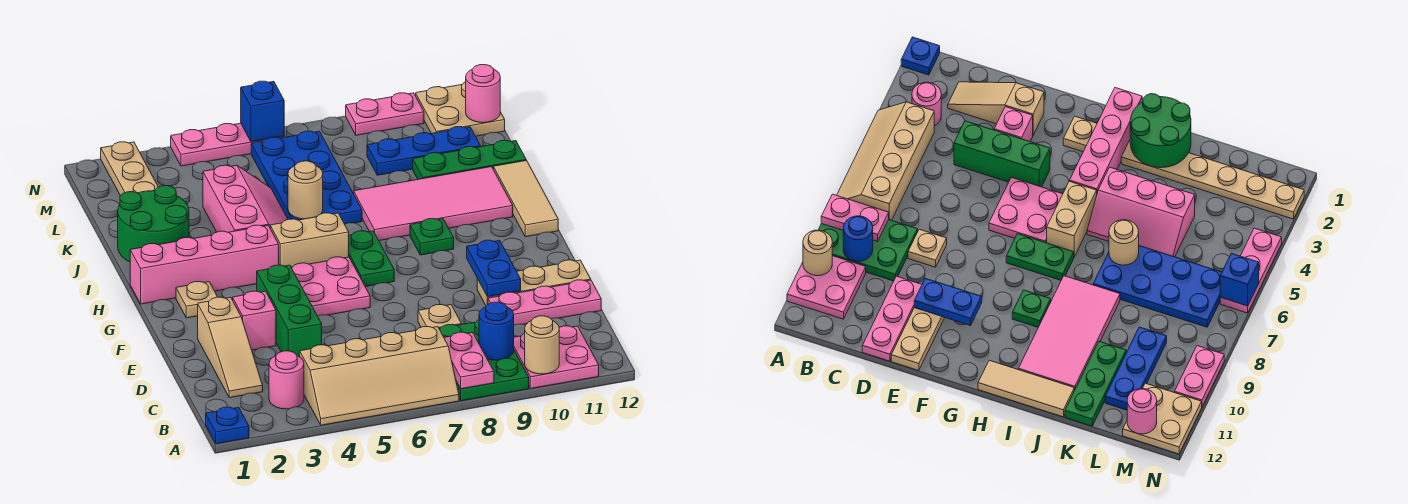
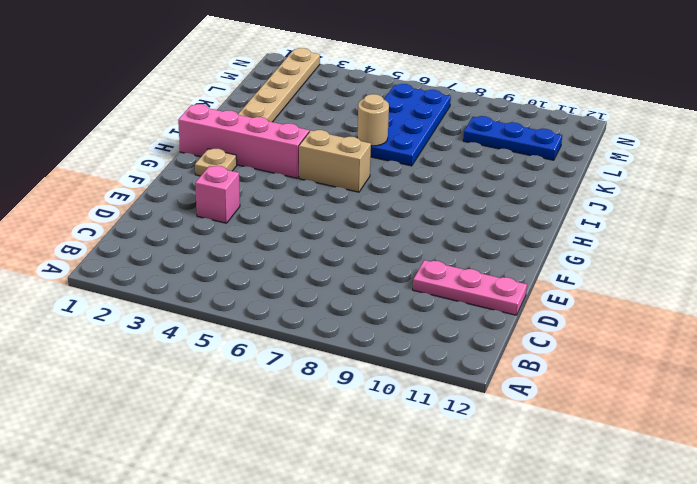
none -> blue plate A1 level 1
none -> tan slope A4:B7 level 1 top B
none -> green plate A8:C9 level 1
none -> pink plate A10:B11 level 1

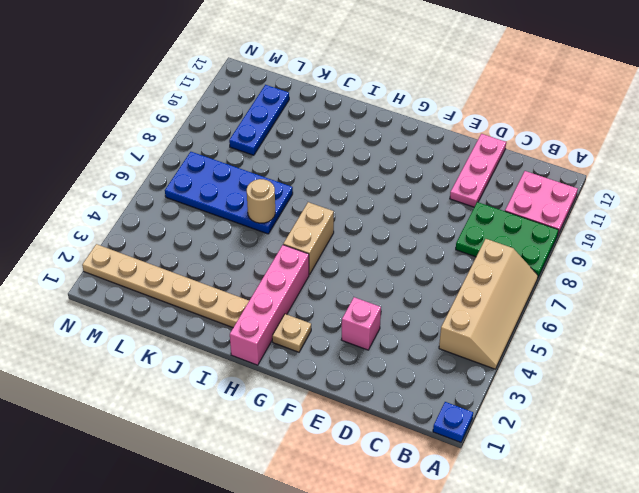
none -> pink round brick B3 level 1
none -> tan slope C2:E2 level 1 top E
none -> green brick D4:F4 level 1
none -> tan plate D8 level 1

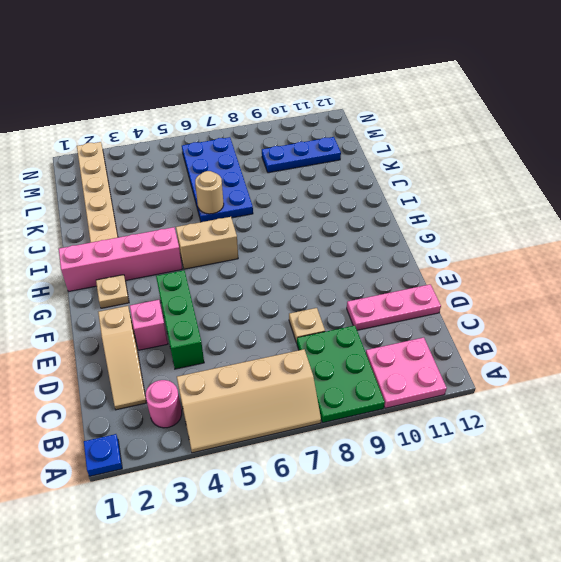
none -> tan plate E10:E12 level 1
none -> pink plate F5:G6 level 1
none -> green plate G7:H7 level 1
none -> green plate H9 level 1

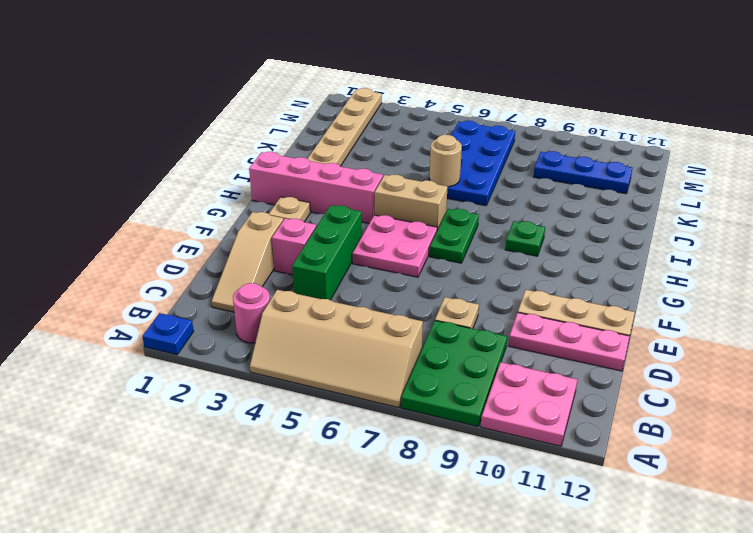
none -> tan tile H12:J12 level 1
none -> pink slope I4:K5 level 1 top 4
none -> pink tile I8:J11 level 1
none -> green plate K10:K12 level 1

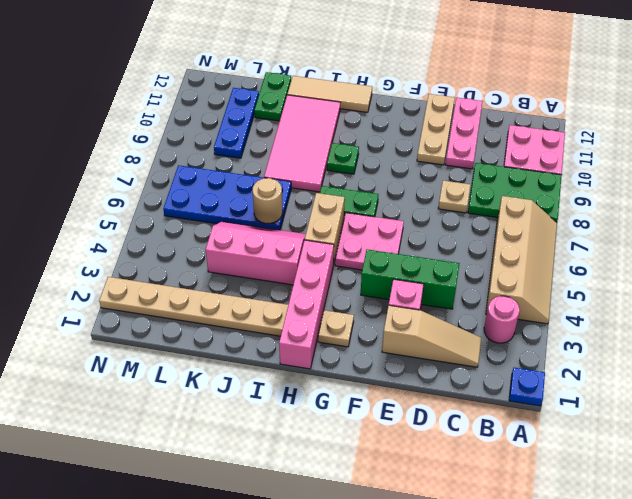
green plate K11:K12 level 1 -> green plate K10:K12 level 1
none -> tan plate M11:N12 level 1
none -> pink plate N4:N6 level 1
none -> pink plate N9:N10 level 1
none -> pink plate A8:B8 level 2

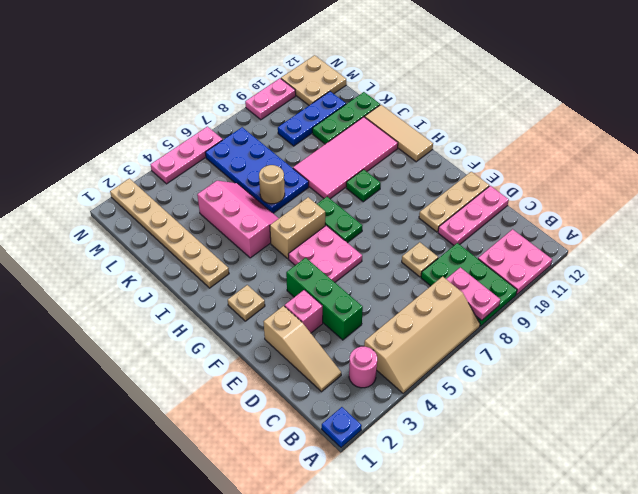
none -> pink brick H1:H4 level 1
none -> tan round brick A10 level 2
none -> blue round brick B9 level 2
none -> blue plate E10:F10 level 2

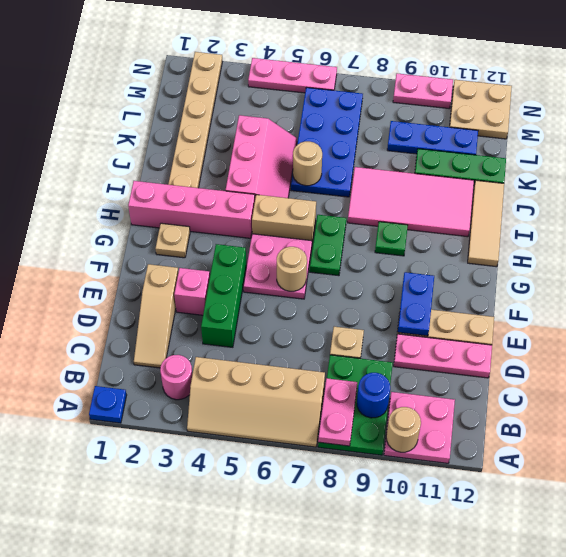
tan round brick F6 level 2 -> none
none -> green round brick I1:J2 level 2
none -> pink round brick M12 level 2
none -> blue brick N6 level 2

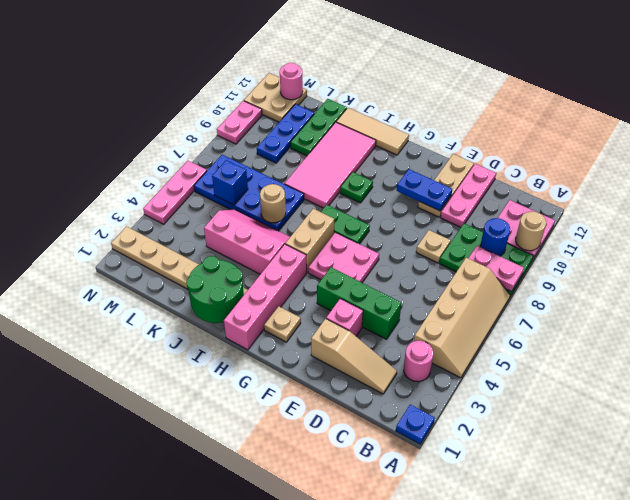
blue brick L6 level 2 -> blue brick N6 level 2

